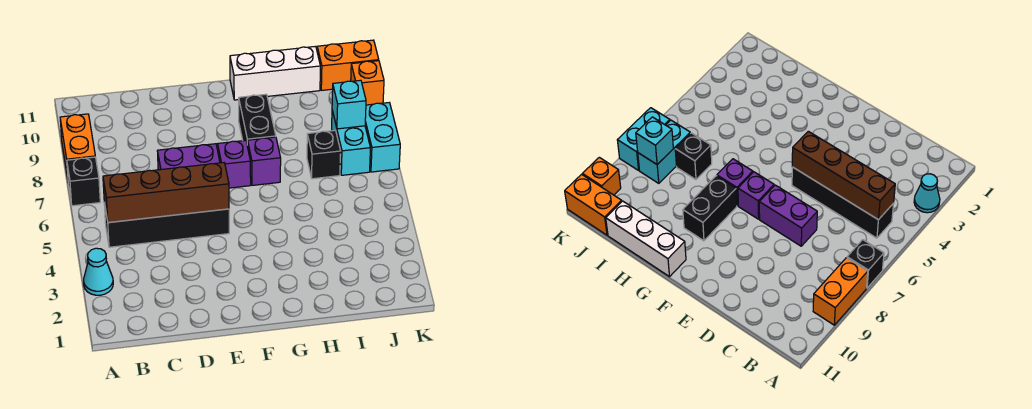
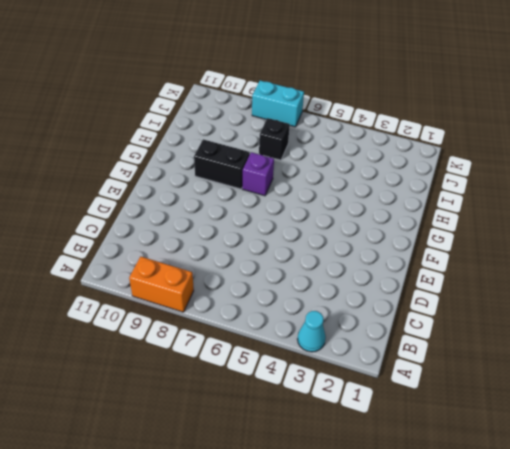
none -> black brick A7 level 1
none -> black brick B5:E5 level 1
none -> purple brick D7:E7 level 1

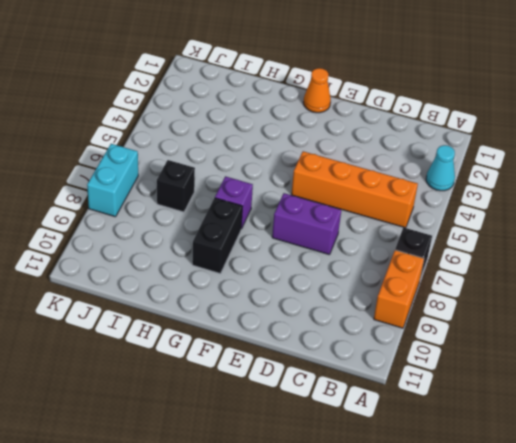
orange brick B5:E5 level 1 -> black brick B5:E5 level 1
orange cone F1 level 1 -> none
none -> purple brick F7 level 1
none -> white brick G11:I11 level 1
none -> cyan brick J7:J8 level 1

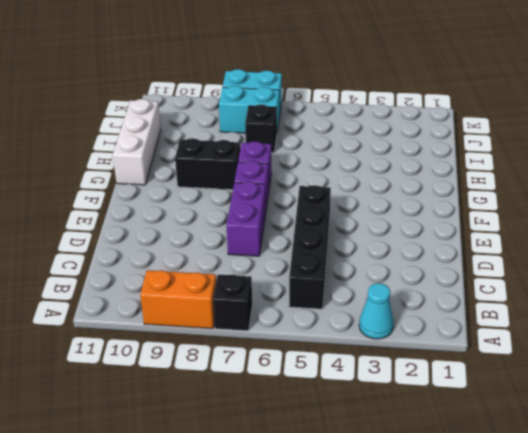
none -> orange brick J11:K11 level 1
none -> orange brick K10 level 1
none -> brown brick B5:E5 level 2

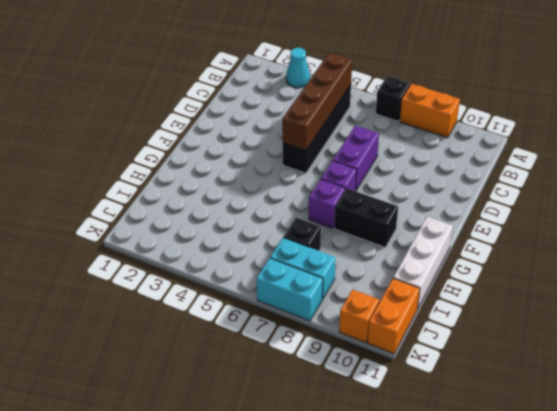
none -> cyan brick J8 level 2

